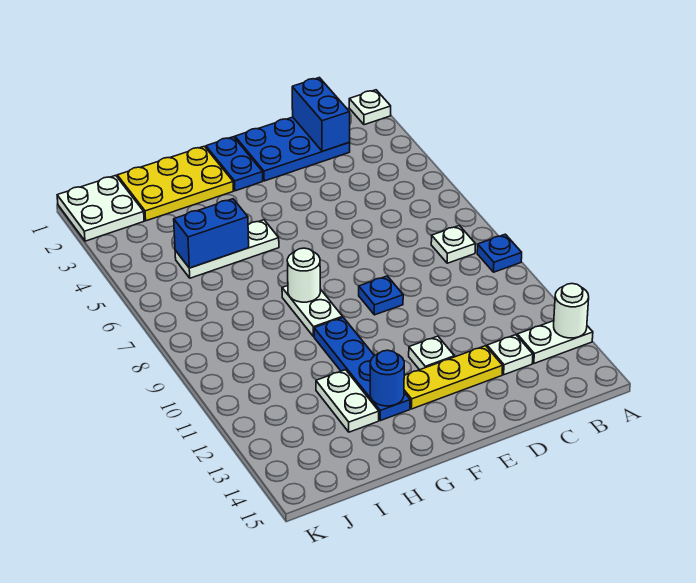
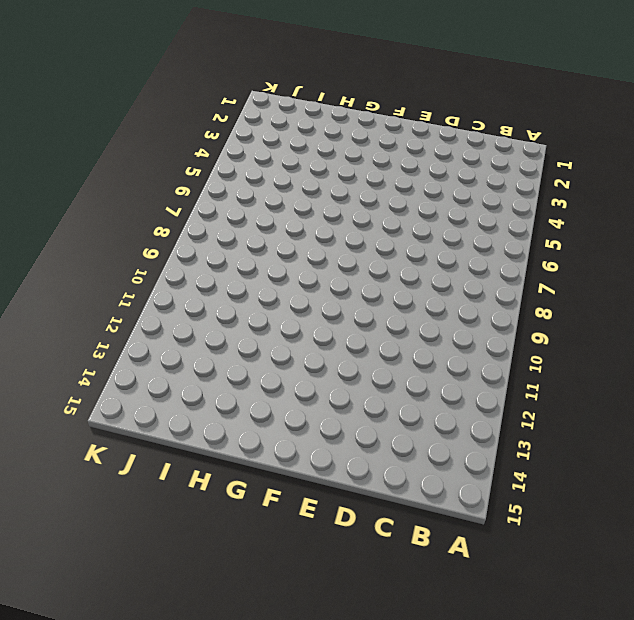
none -> white plate A1 level 1
none -> blue plate A9 level 1
none -> white plate A13:B13 level 1

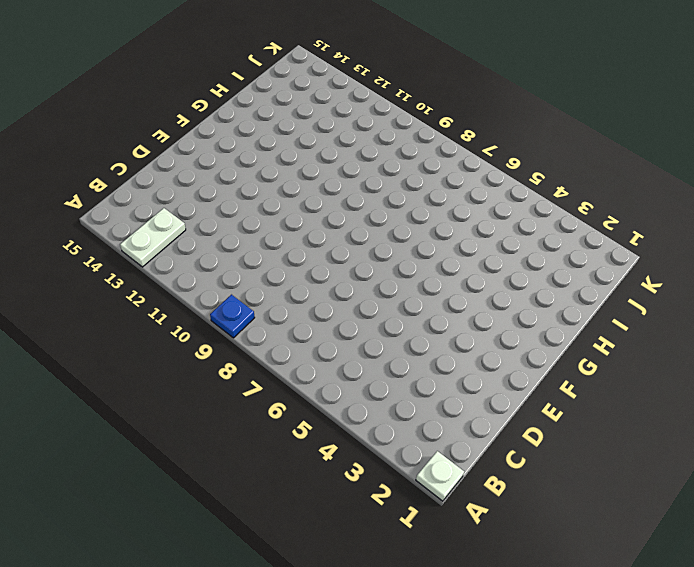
none -> white plate B8 level 1
none -> blue plate C1:E2 level 1
none -> white plate C13 level 1

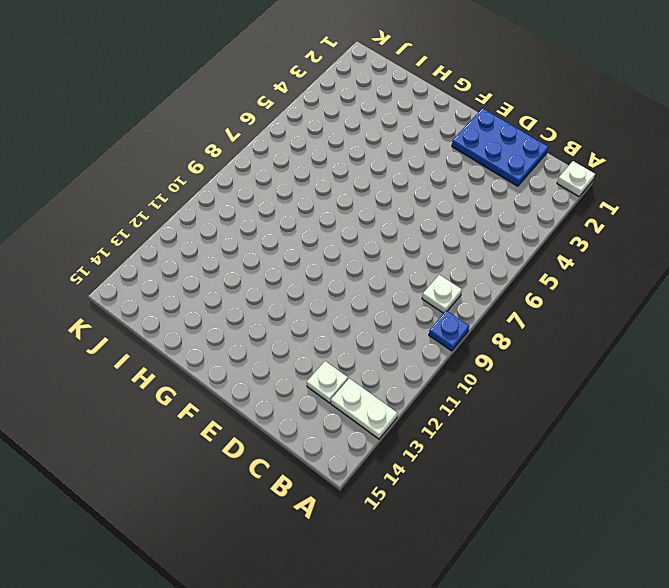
none -> yellow plate D13:F13 level 1
none -> blue plate E9 level 1
none -> white plate E12 level 1

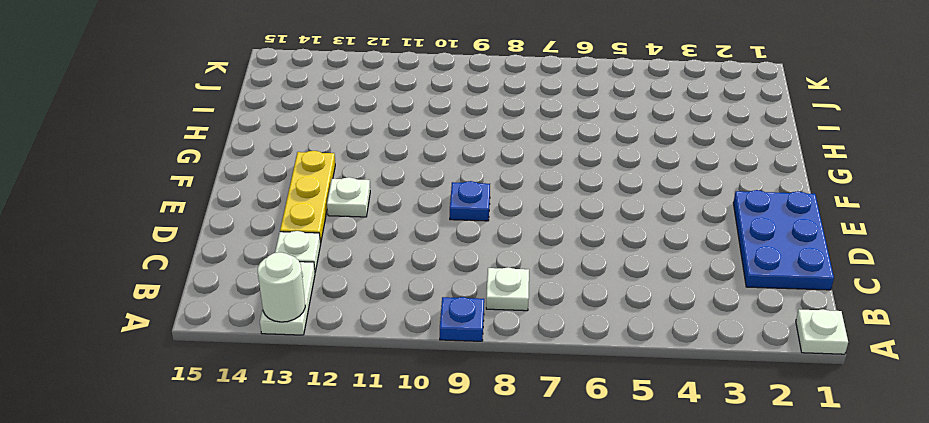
none -> blue plate F1:F2 level 1
none -> yellow plate G1:I2 level 1
none -> white plate G5:I5 level 1

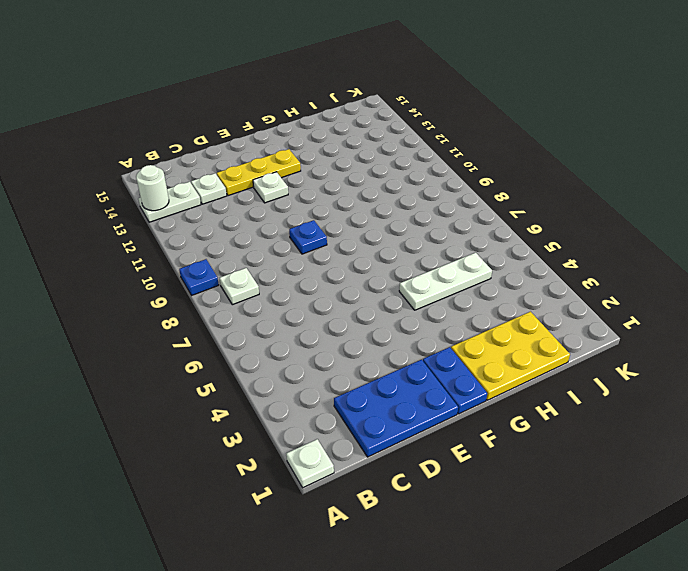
none -> white plate G8:G9 level 1
none -> blue plate G10:G13 level 1
none -> white plate H12:H13 level 1

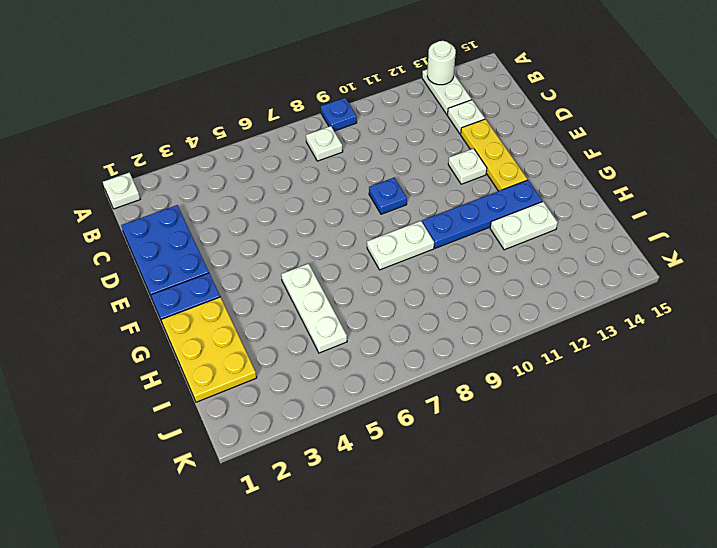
none -> white plate J1:K2 level 1
none -> blue brick C1:C2 level 2
none -> white round brick G8 level 2

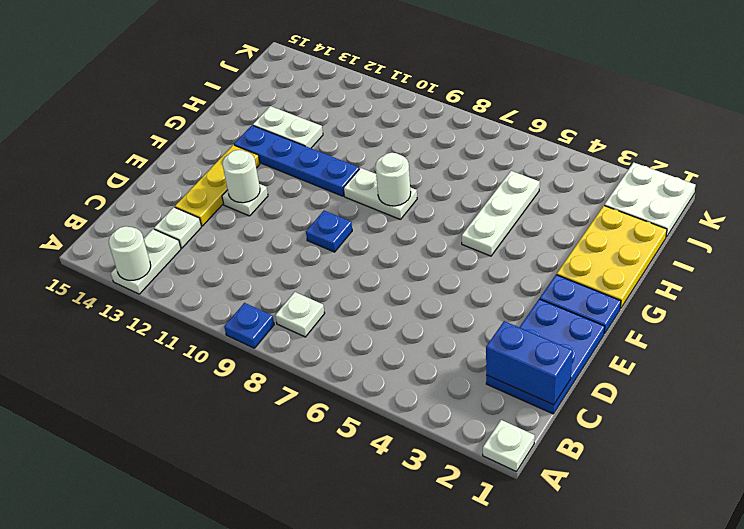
white round brick E12 level 2 -> none
none -> blue round brick G13 level 2
none -> blue brick H5:I5 level 2

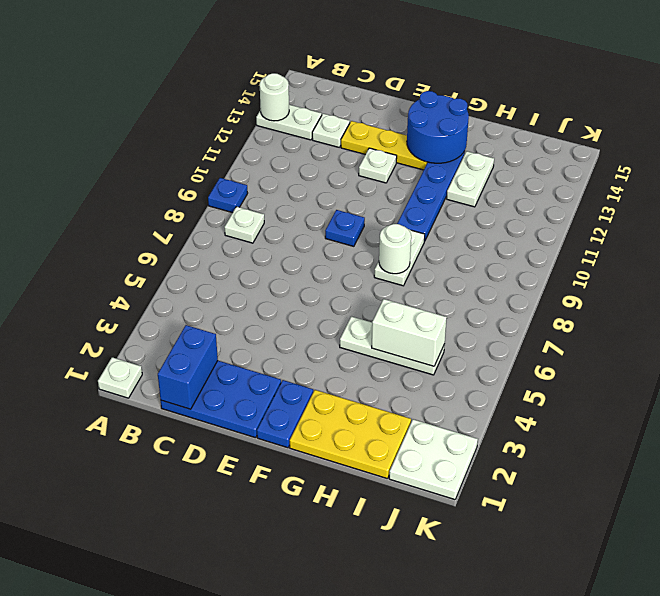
blue round brick F13:G14 level 2 -> blue round brick G13 level 2
white brick H5:I5 level 2 -> blue brick H5:I5 level 2

